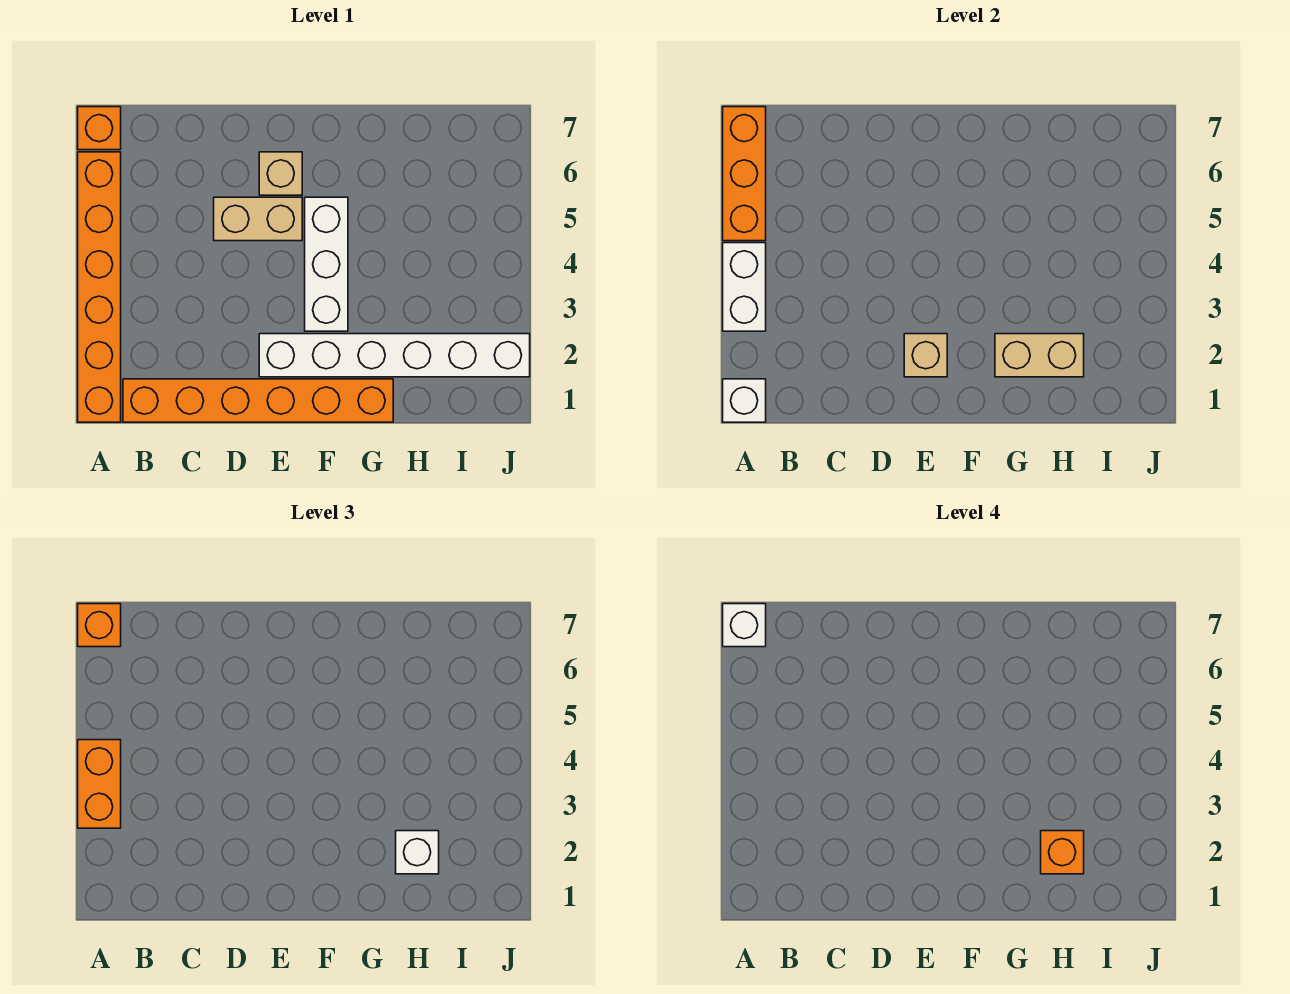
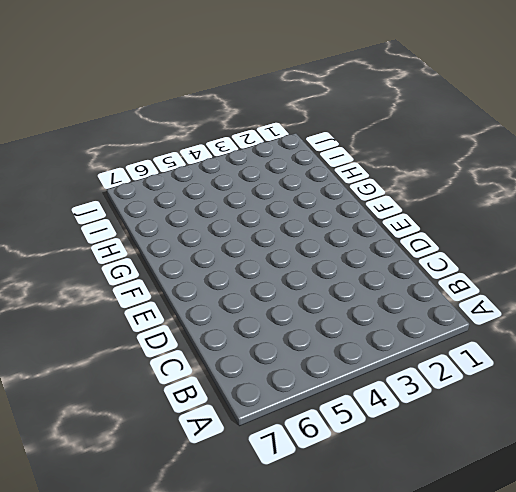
none -> orange brick A1:A6 level 1
none -> orange brick A7 level 1
none -> orange brick B1:G1 level 1

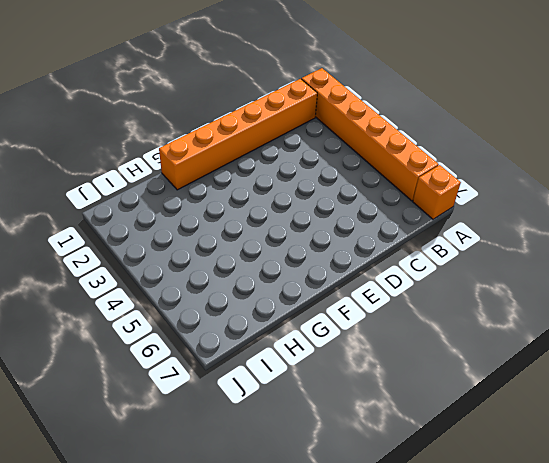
none -> tan brick D5:E5 level 1
none -> white brick E2:J2 level 1
none -> tan brick E6 level 1

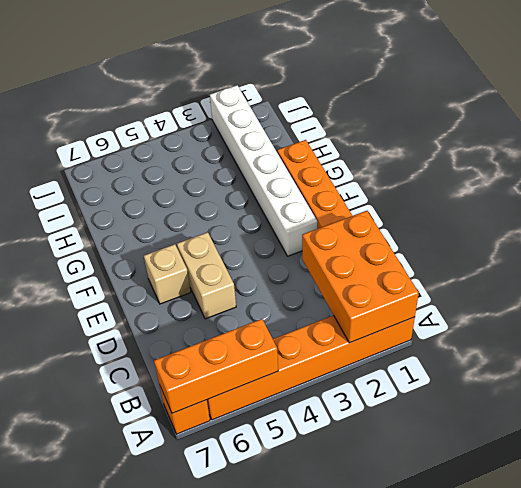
orange brick A1:C2 level 2 -> white brick A1 level 2
none -> white brick F3:F5 level 1
none -> white brick A3:A4 level 2
none -> tan brick E2 level 2

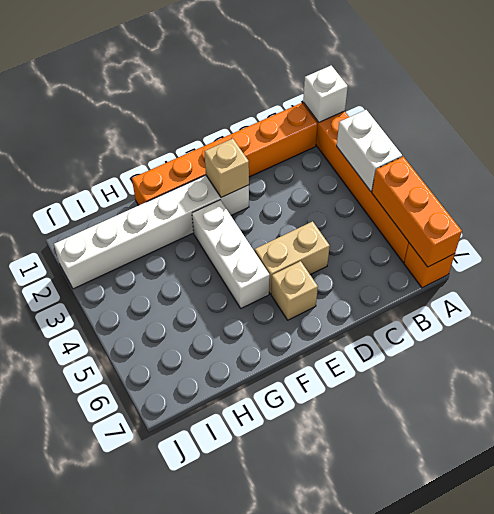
none -> tan brick G2:H2 level 2
none -> orange brick A3:A4 level 3
none -> orange brick A7 level 3

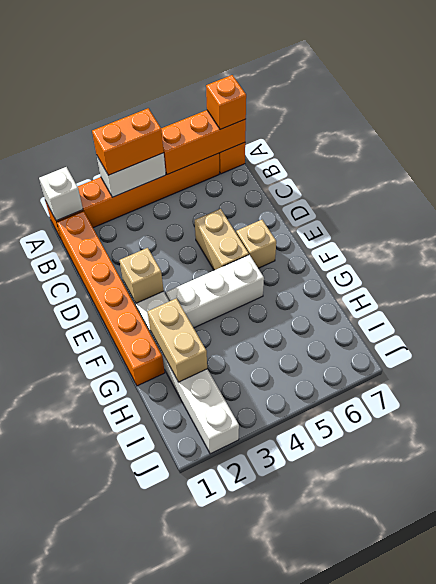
none -> white brick H2 level 3
none -> white brick A7 level 4
none -> orange brick H2 level 4

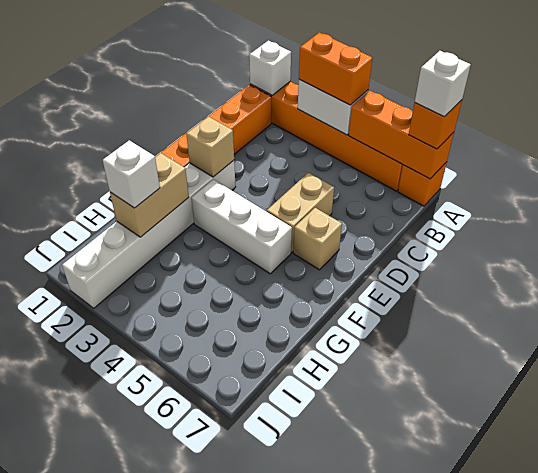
none -> orange brick H2 level 4

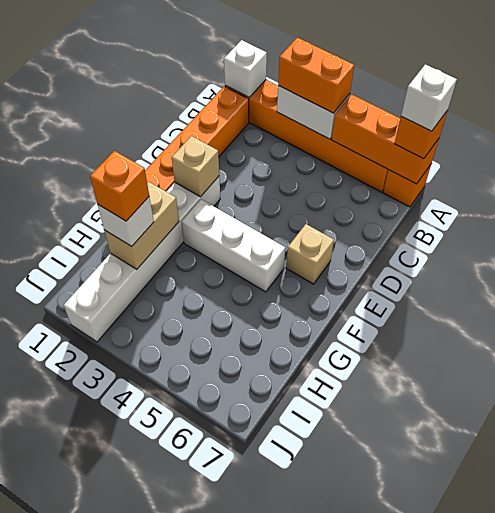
none -> tan brick D5:E5 level 1

